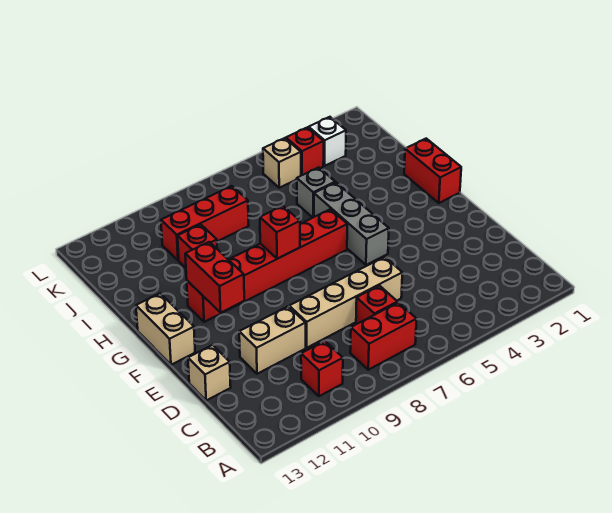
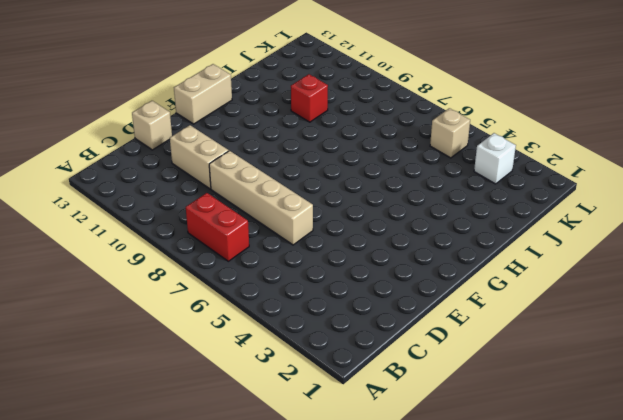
none -> red brick B10 level 1
none -> red brick C7 level 1
none -> grey brick F5:H5 level 1

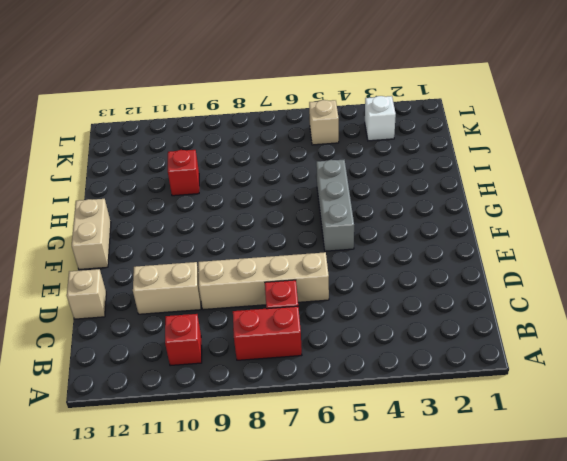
none -> red brick G1:H1 level 1
none -> red brick G6:G11 level 1
none -> grey brick I5 level 1

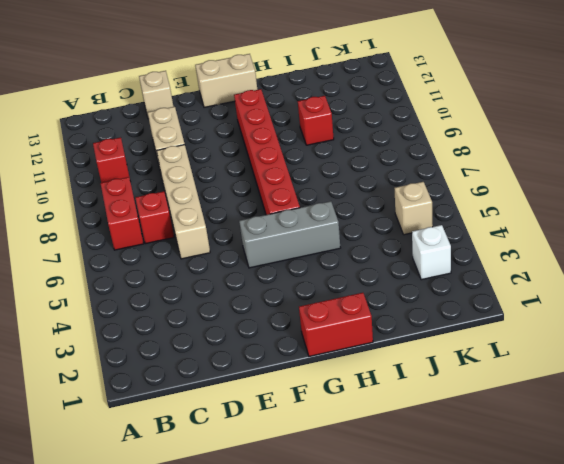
none -> grey brick I5 level 1
none -> red brick J8:J10 level 1
none -> red brick K4 level 1

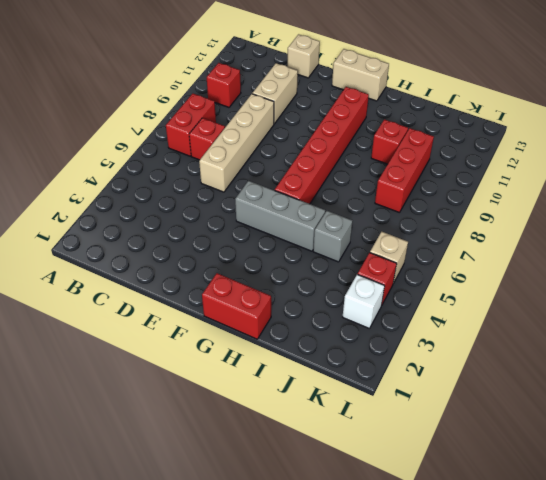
none -> red brick F11:G11 level 2
none -> red brick G8 level 2

